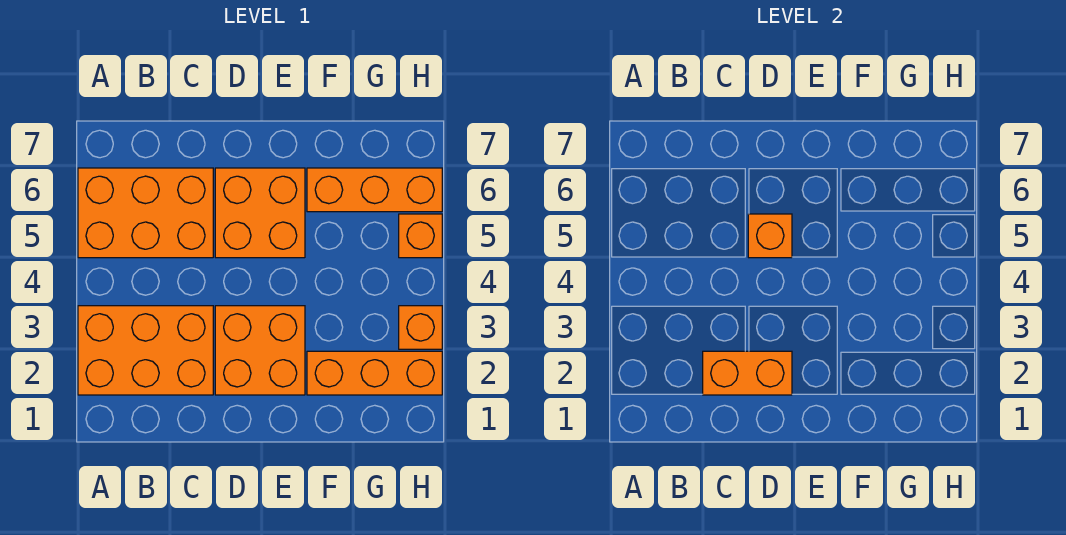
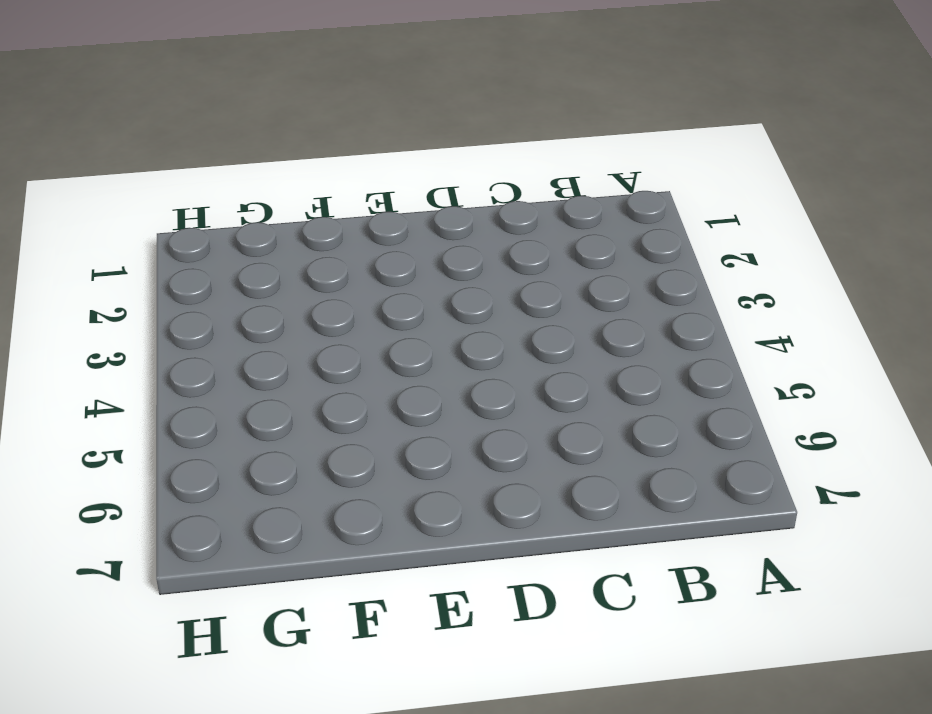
none -> orange brick A2:C3 level 1
none -> orange brick A5:C6 level 1

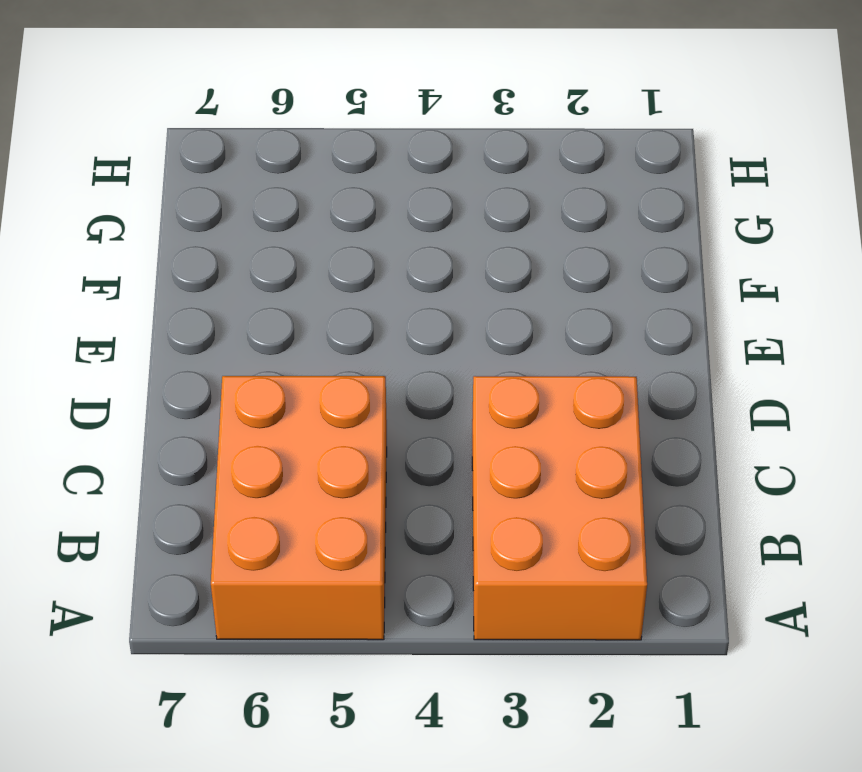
none -> orange brick D2:E3 level 1
none -> orange brick D5:E6 level 1

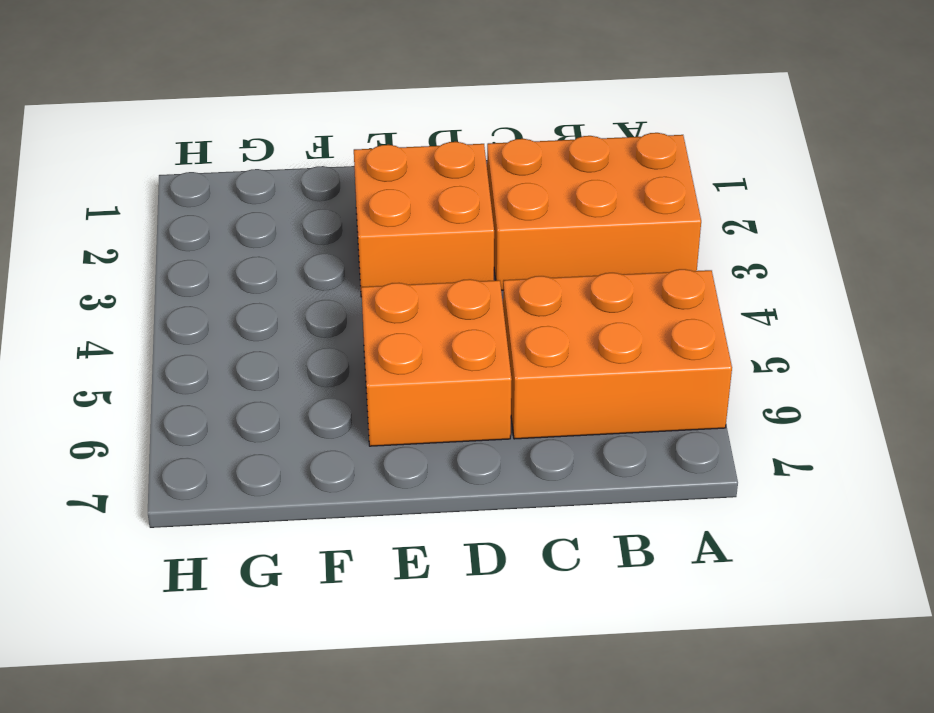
none -> orange brick F2:H2 level 1
none -> orange brick F6:H6 level 1

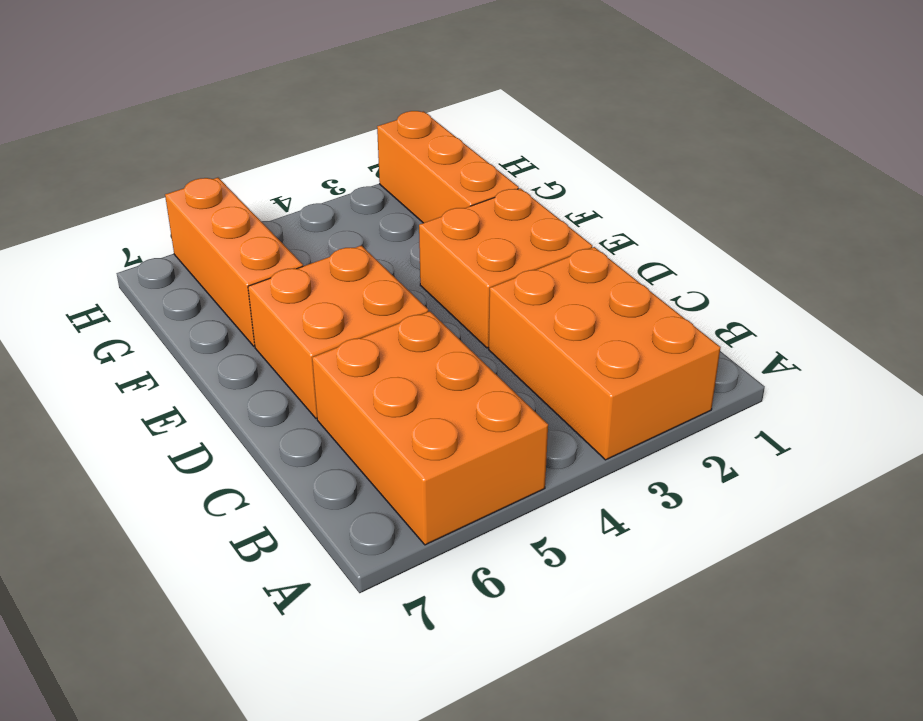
none -> orange brick H3 level 1
none -> orange brick H5 level 1

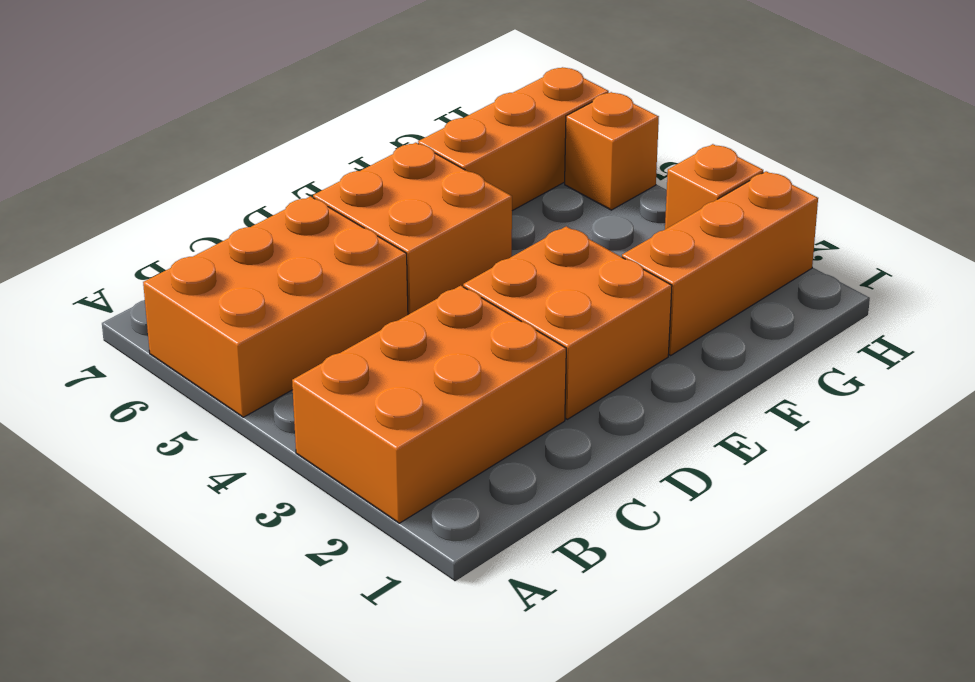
none -> orange brick C2:D2 level 2
none -> orange brick D5 level 2

